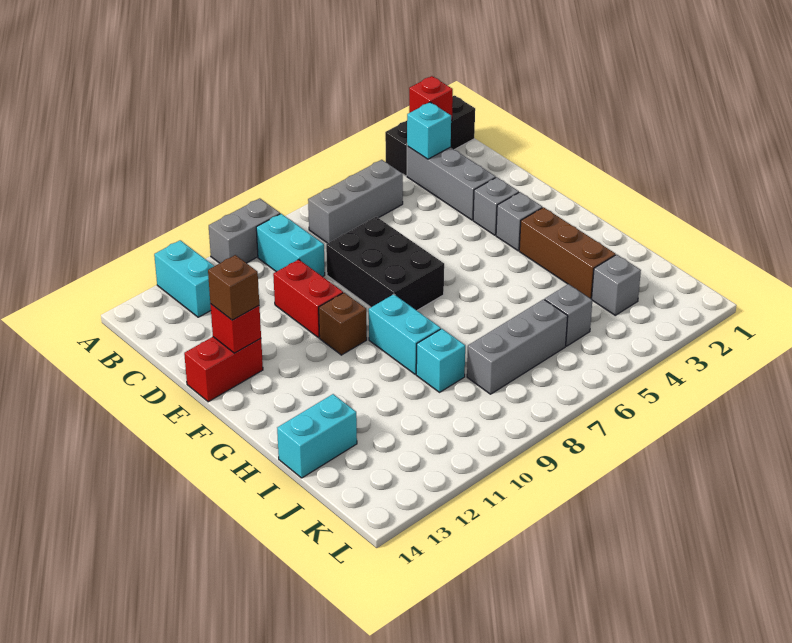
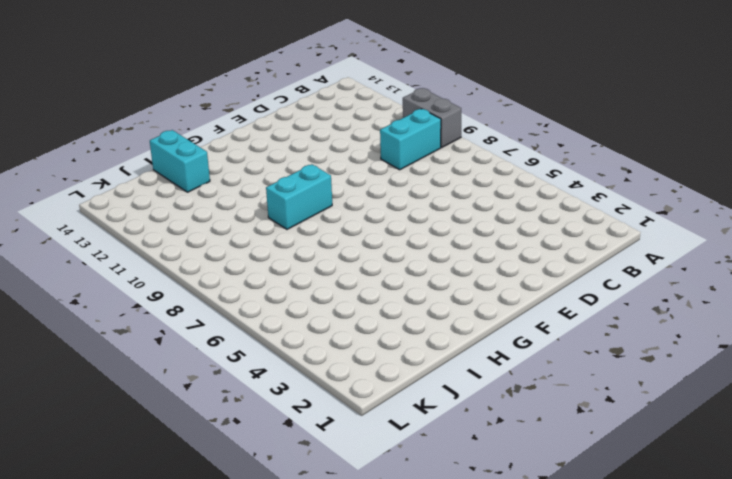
none -> black brick A1:A3 level 1
none -> cyan brick A12:B12 level 1
none -> grey brick B3:D3 level 1

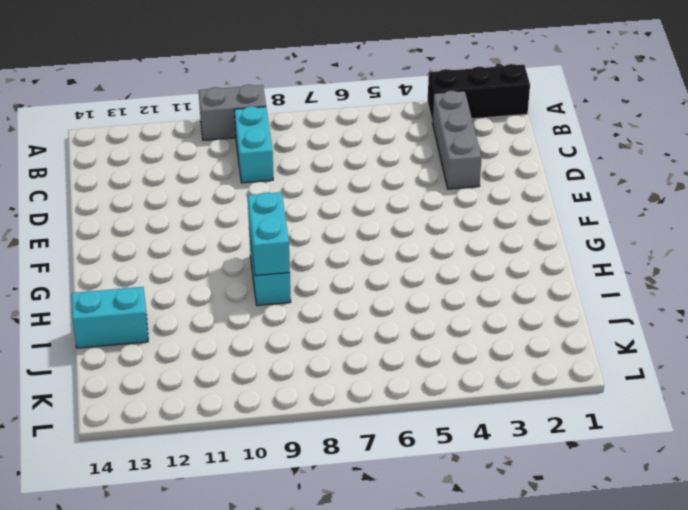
cyan brick G9:H9 level 2 -> cyan brick A12:B12 level 1
none -> grey brick B5:B7 level 1
none -> black brick D7:F8 level 1
none -> red brick D10:E10 level 1

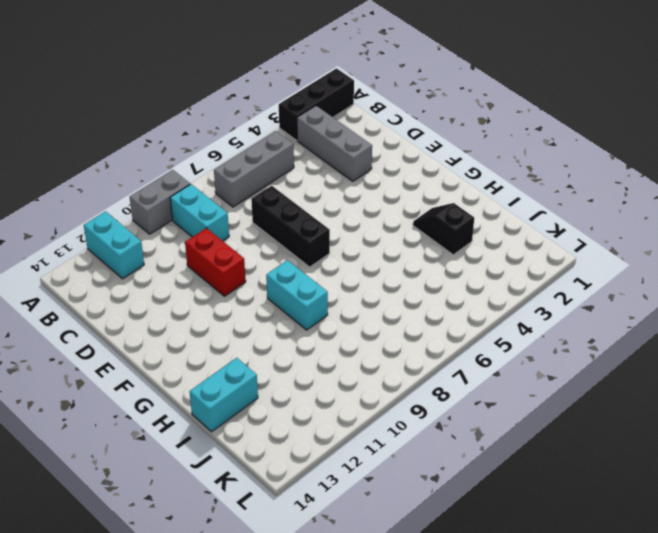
black brick D7:F7 level 1 -> black brick D7:F8 level 1
black slope H3:I3 level 1 top I -> brown brick G3:I3 level 1
none -> grey brick E3 level 1
none -> red brick E13:E14 level 1
none -> grey brick F3 level 1

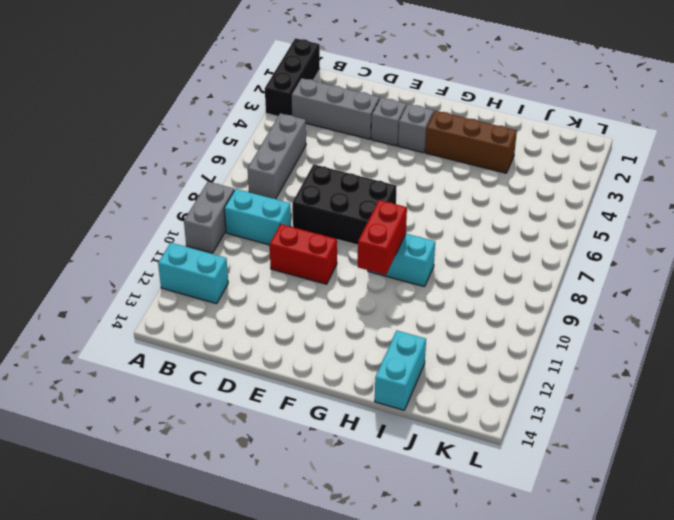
red brick G9:G10 level 2 -> red brick E13:E14 level 1
none -> brown brick F10 level 1
none -> cyan brick I9 level 1
none -> grey brick J3 level 1

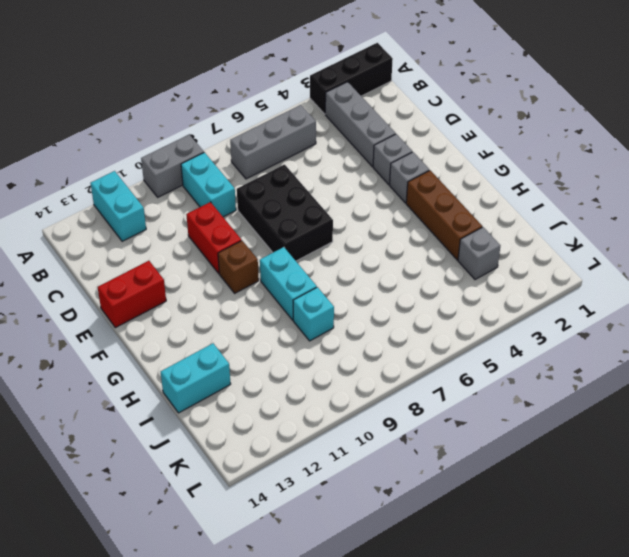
none -> grey brick J5 level 1
none -> grey brick J6:J8 level 1
none -> red brick A2 level 2

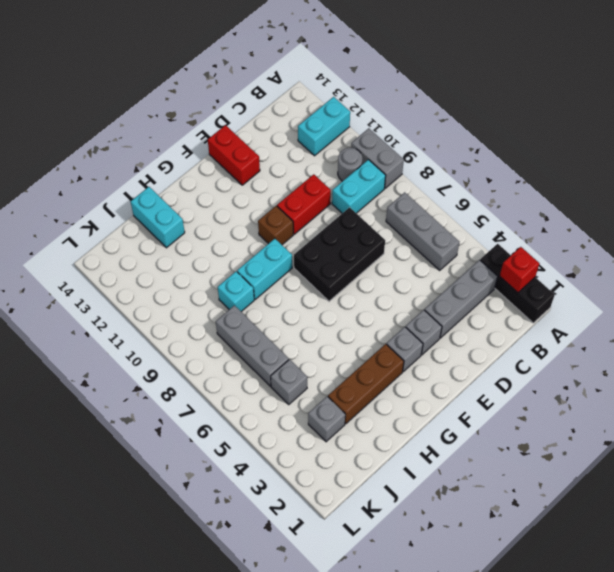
grey round brick B10 level 1 -> none
none -> cyan brick B3 level 2
none -> red brick E13 level 2
none -> brown brick E13 level 3

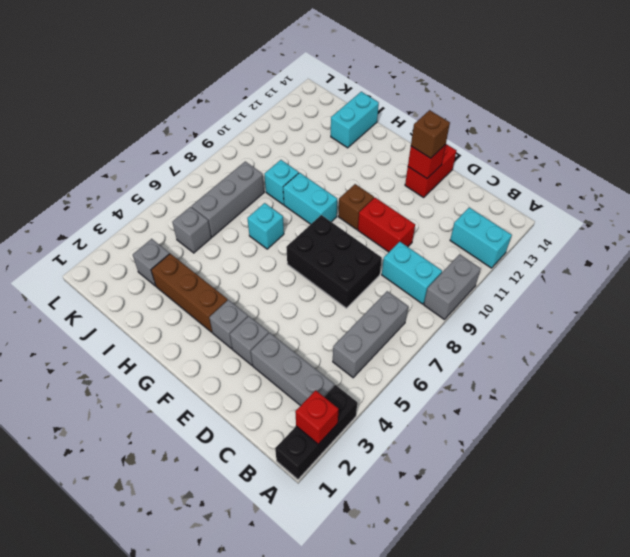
cyan brick H7 level 1 -> cyan brick B3 level 2

